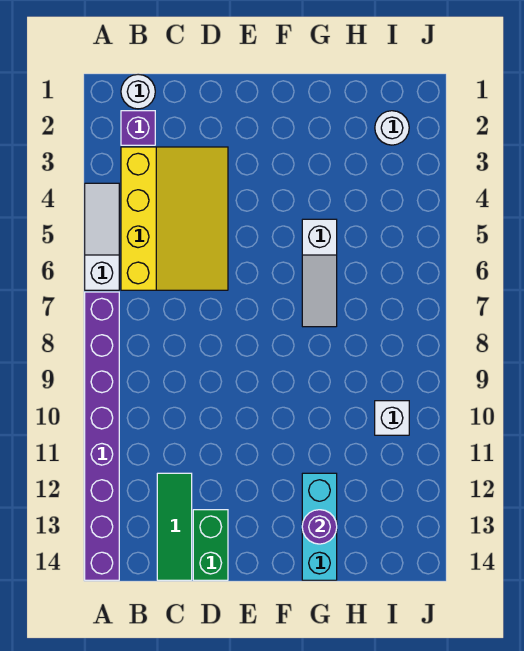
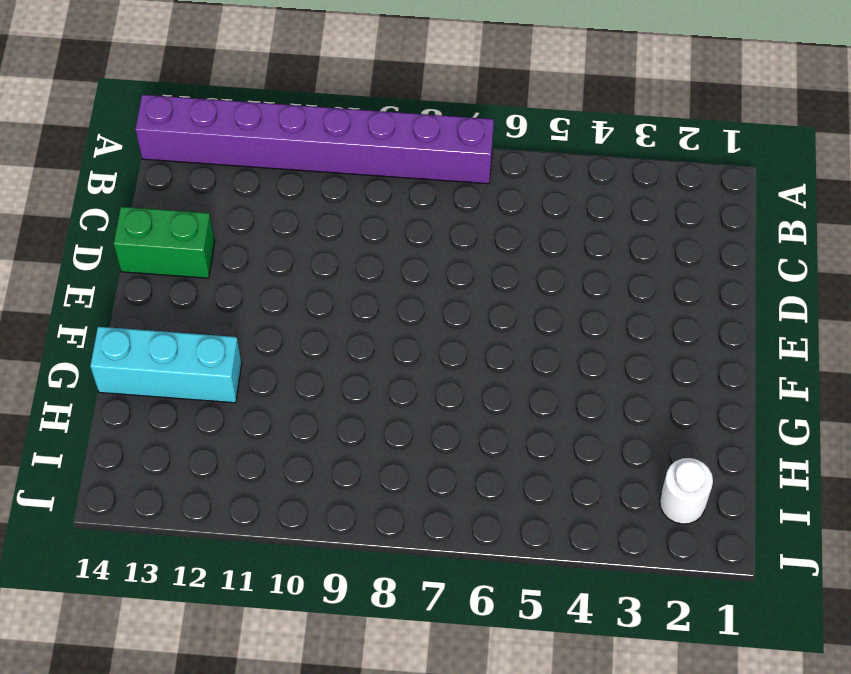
none -> white slope A4:A6 level 1 top 6
none -> white round brick B1 level 1
none -> purple brick B2 level 1

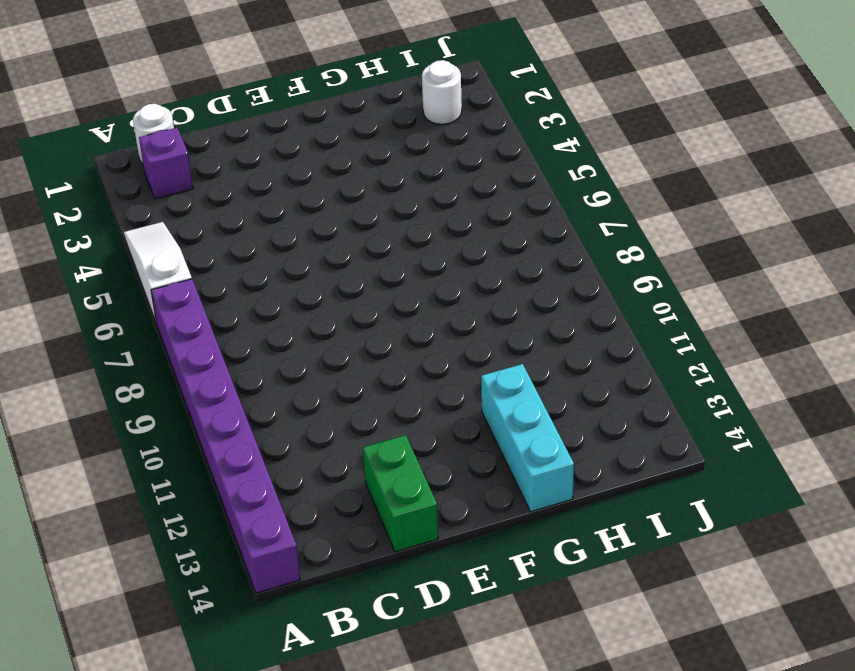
none -> yellow slope B3:D6 level 1 top B
none -> green tile C12:C14 level 1
none -> white slope G5:G7 level 1 top 5

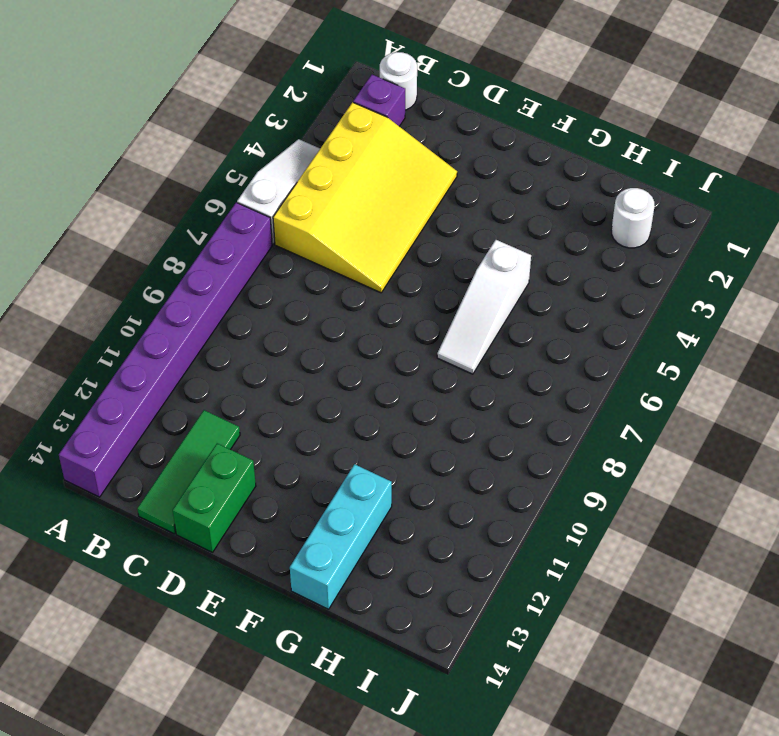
none -> white brick I10 level 1
none -> purple round brick G13 level 2

